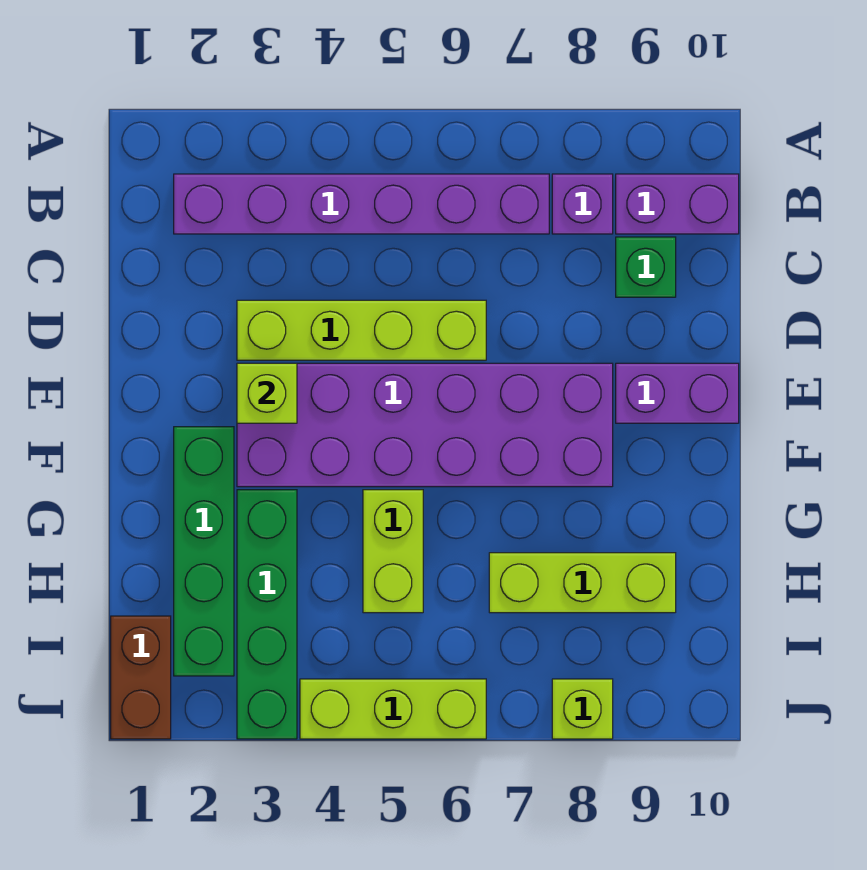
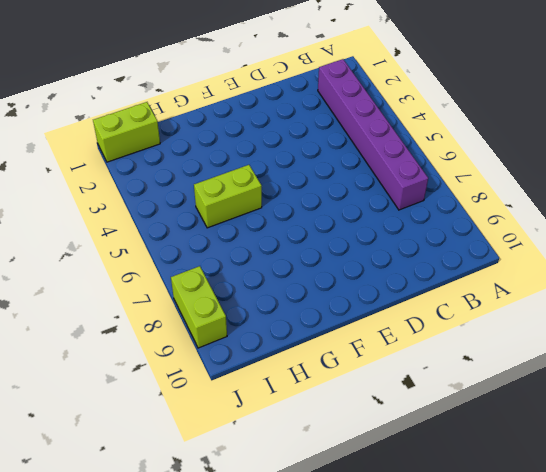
lime brick I1:J1 level 1 -> brown brick I1:J1 level 1
lime brick J8:J9 level 1 -> lime brick J8 level 1
none -> purple brick B8 level 1
none -> purple brick B9:B10 level 1
none -> green brick C9 level 1

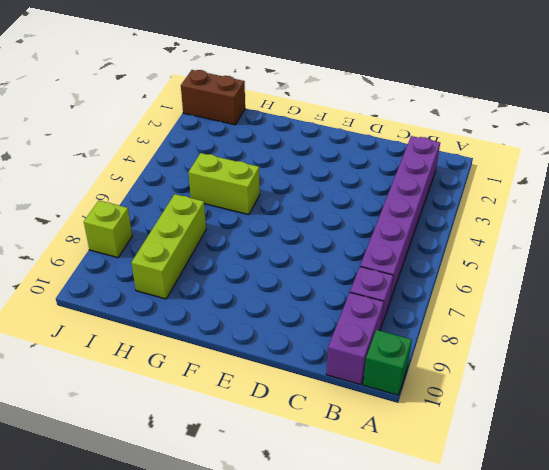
green brick A10 level 1 -> green brick C9 level 1
none -> lime brick D3:D6 level 1
none -> purple brick E3:F8 level 1
none -> purple brick E9:E10 level 1

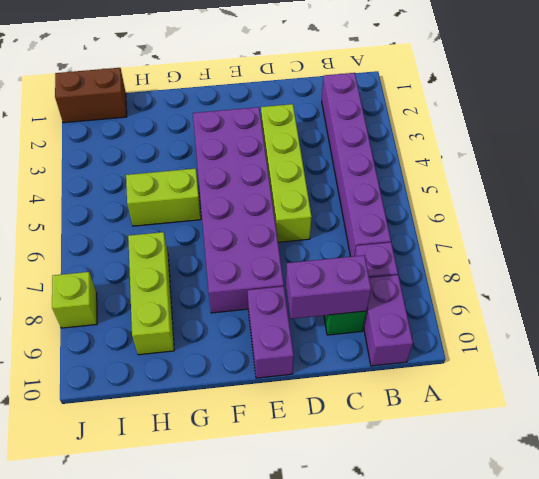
purple brick C9:D9 level 2 -> none
none -> green brick F2:I2 level 1
none -> green brick G3:J3 level 1
none -> lime brick J4:J6 level 1

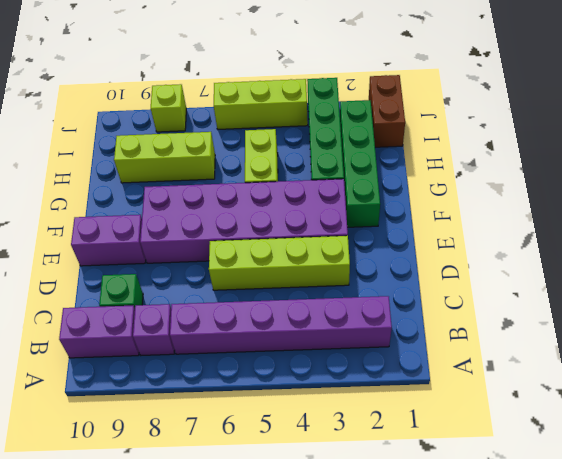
none -> lime brick E3 level 2

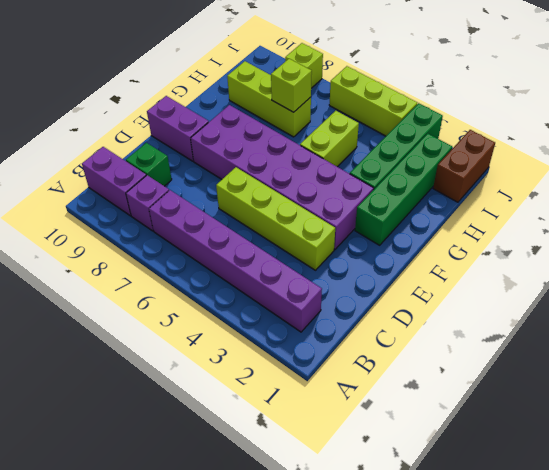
lime brick H7 level 2 -> lime brick E3 level 2

